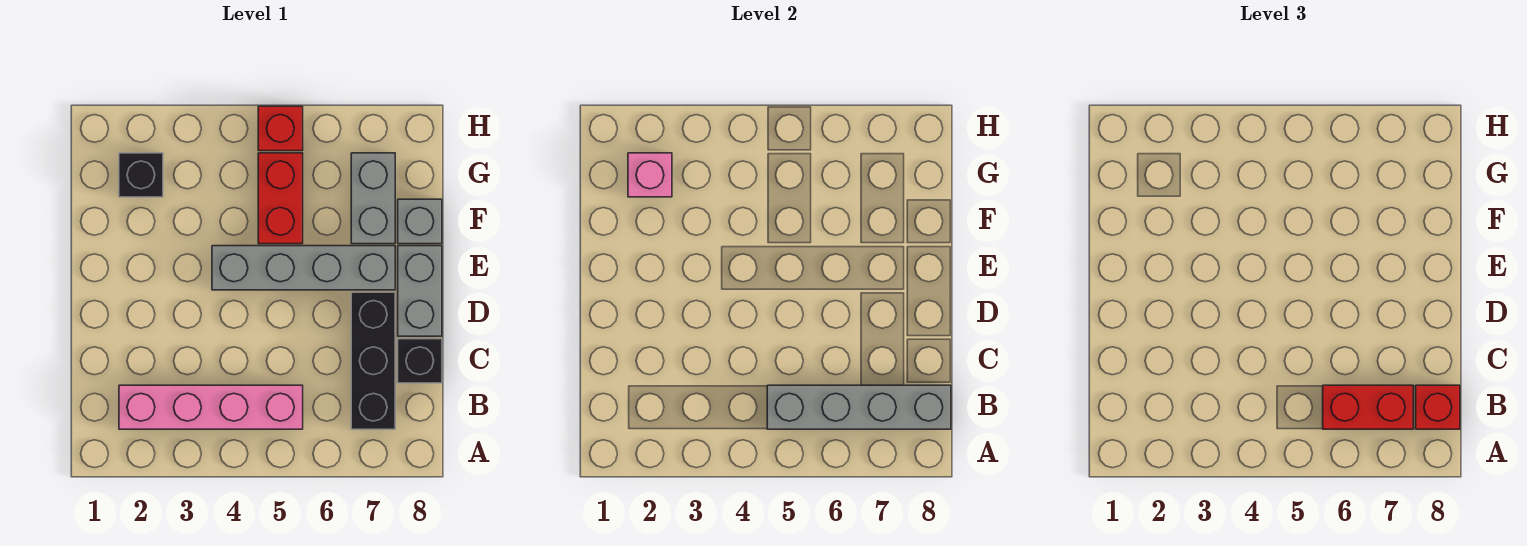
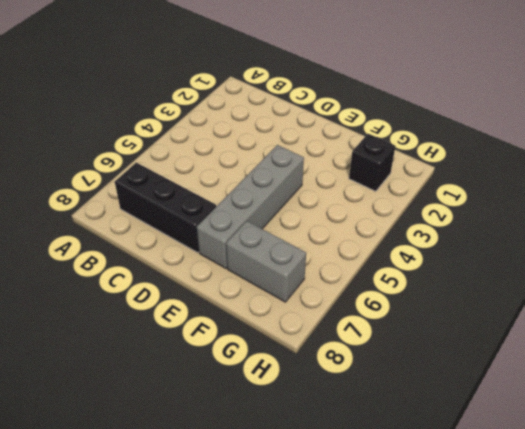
none -> pink brick B2:B5 level 1
none -> black brick C8 level 1
none -> grey brick D8:E8 level 1

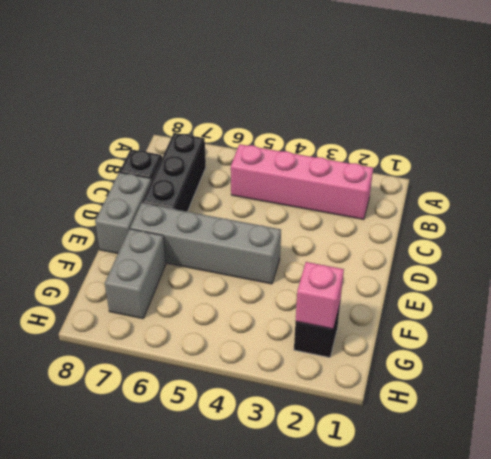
none -> red brick F5:G5 level 1
none -> grey brick F8 level 1
none -> red brick H5 level 1

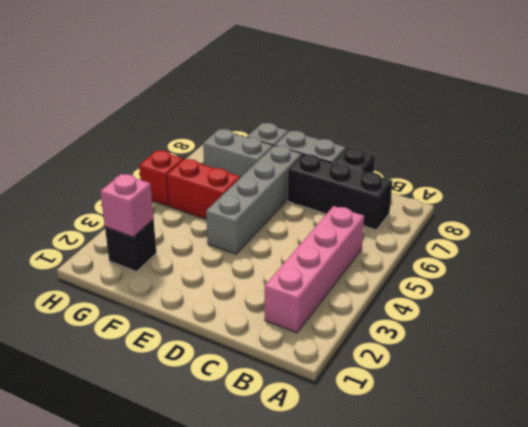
none -> grey brick B5:B8 level 2
none -> red brick B6:B7 level 3
none -> red brick B8 level 3

